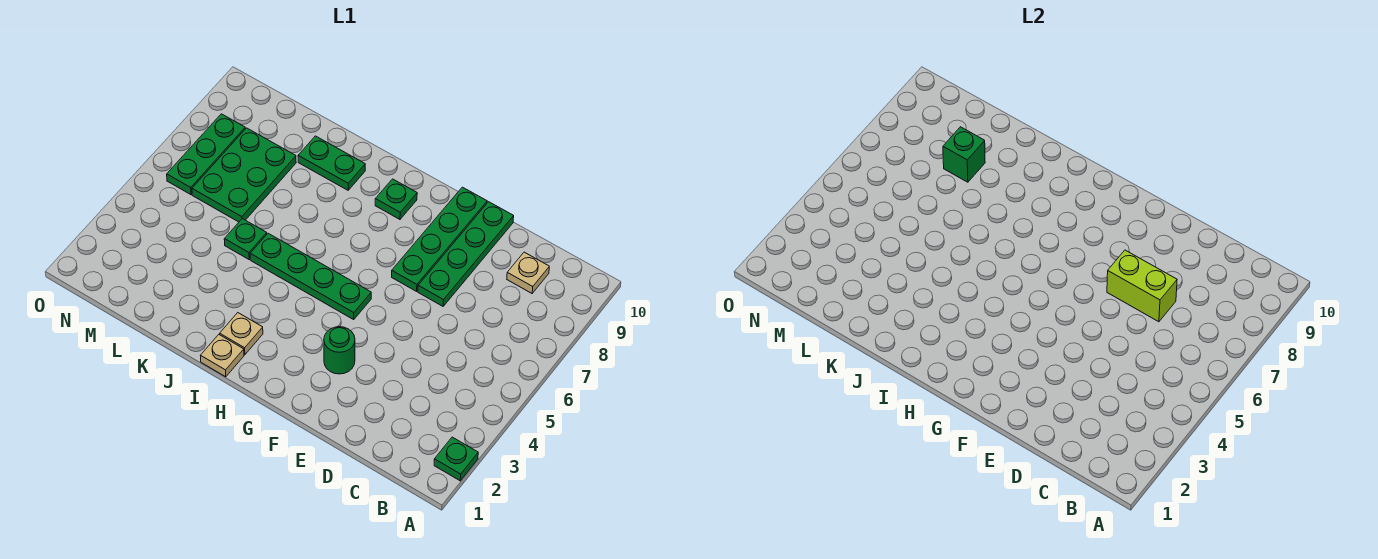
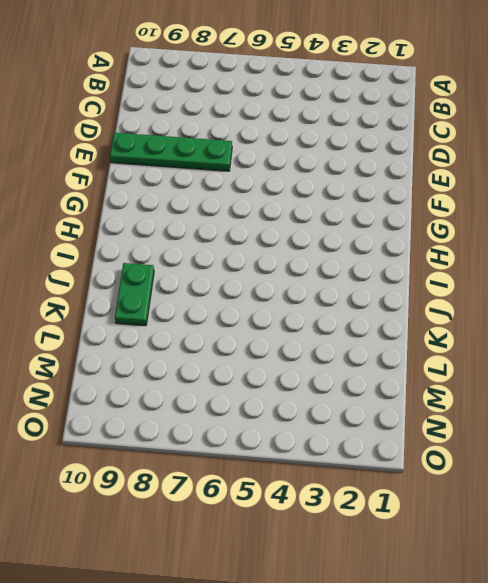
none -> green plate A2 level 1
none -> tan plate C9 level 1
none -> green round brick F3 level 1

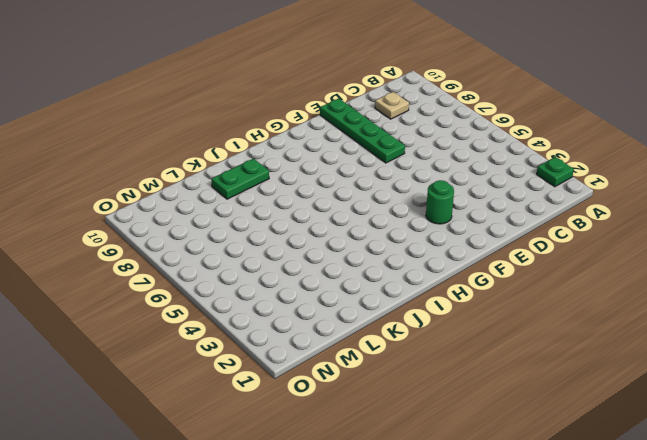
none -> green plate F7:F10 level 1
none -> green plate G5:J5 level 1
none -> green plate H9 level 1

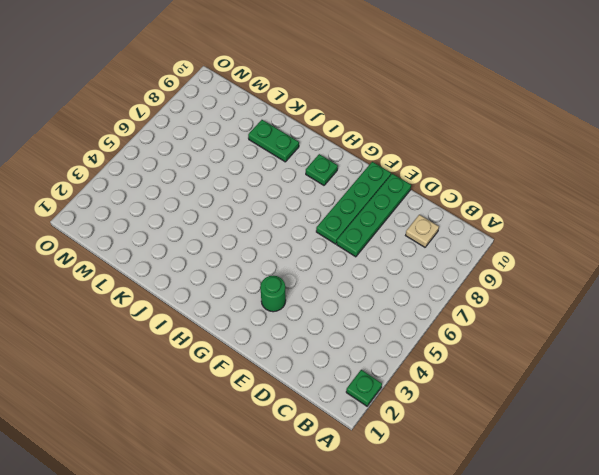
none -> green plate G5:J5 level 1
none -> tan plate I1 level 1
none -> tan plate I2 level 1

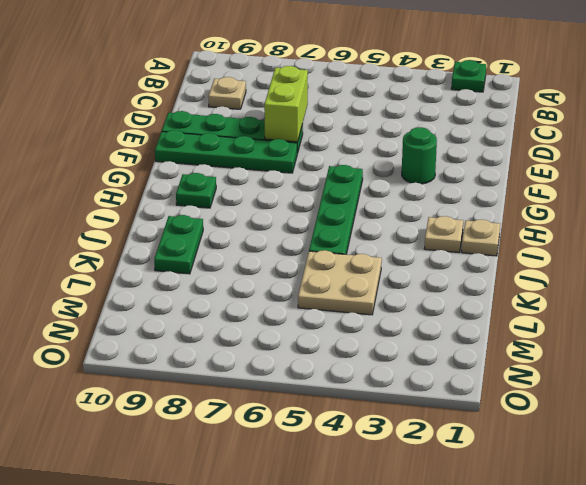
tan plate K4:L5 level 1 -> green plate K5 level 1
none -> green plate L6:M8 level 1
none -> green plate N6:N8 level 1
none -> green brick L8 level 2

